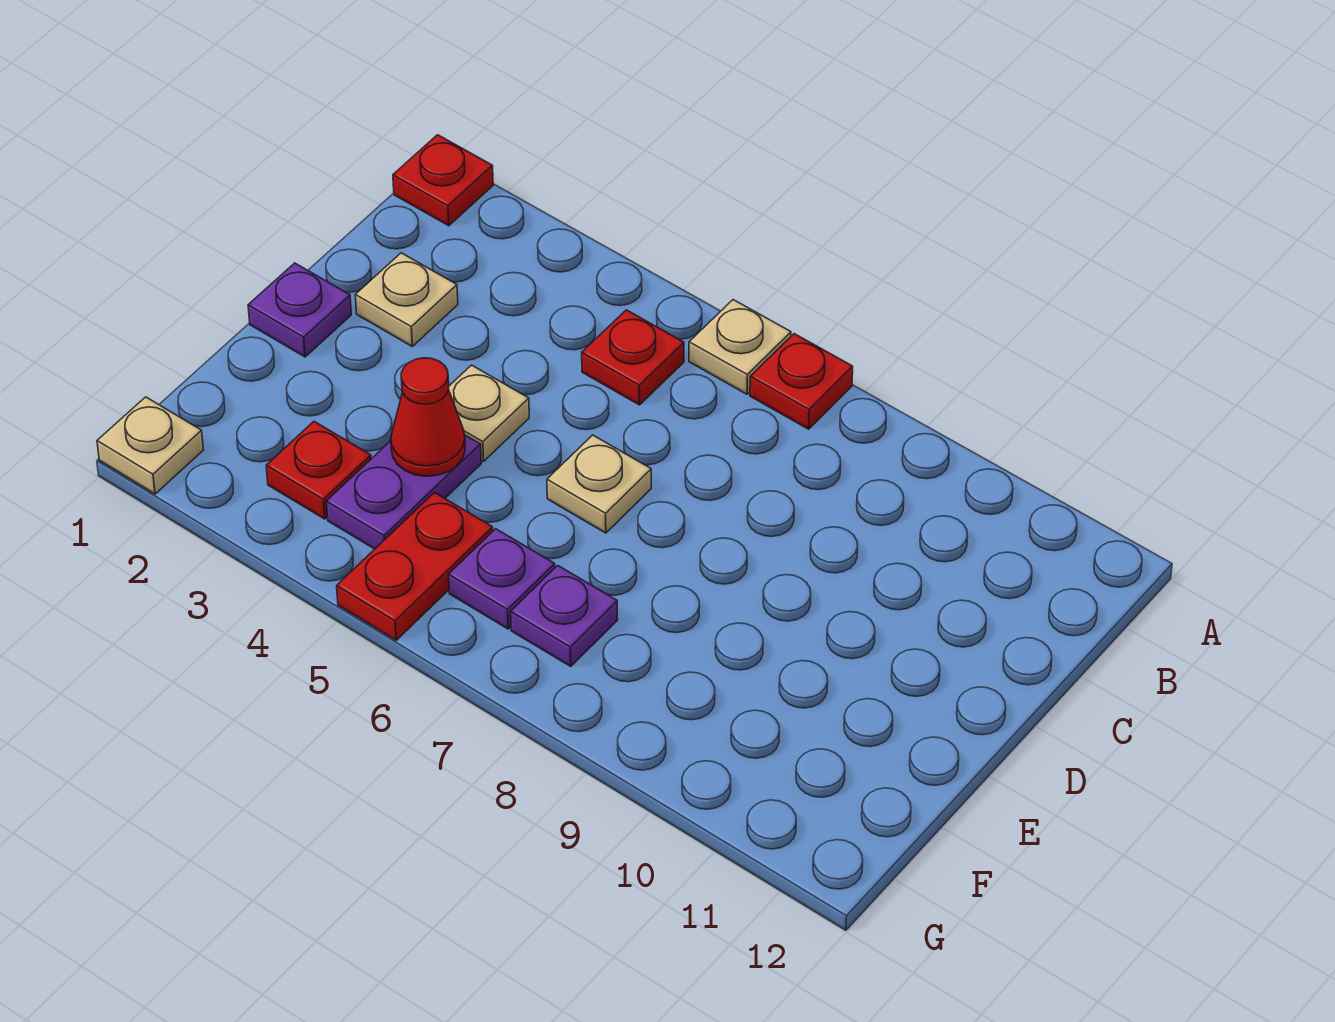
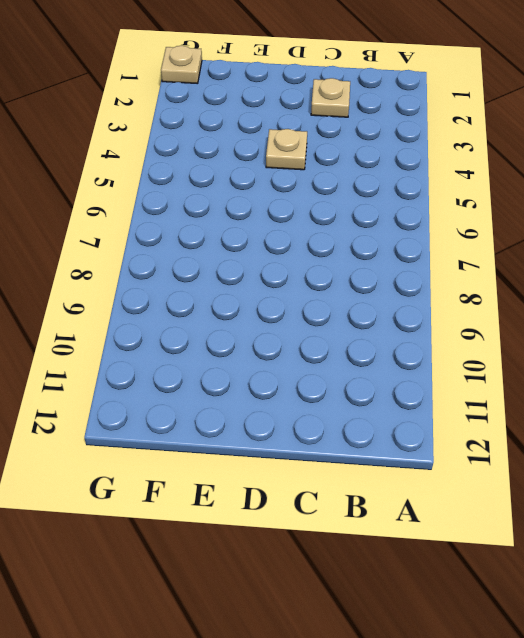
none -> red plate A1 level 1
none -> tan plate A6 level 1
none -> red plate A7 level 1

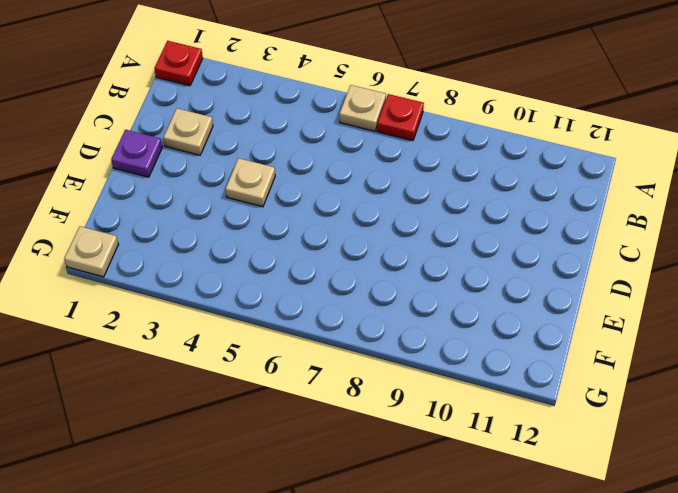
none -> red plate B5 level 1
none -> tan plate D6 level 1
none -> purple plate E4:F4 level 1

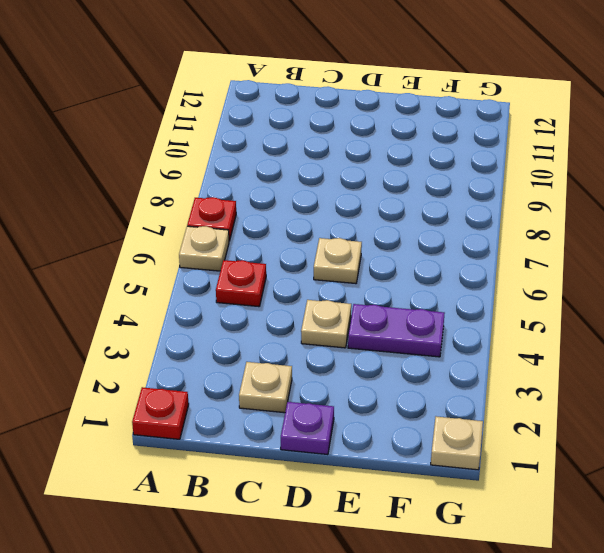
none -> red plate F3 level 1
none -> red plate F5:G5 level 1
none -> purple plate F6 level 1

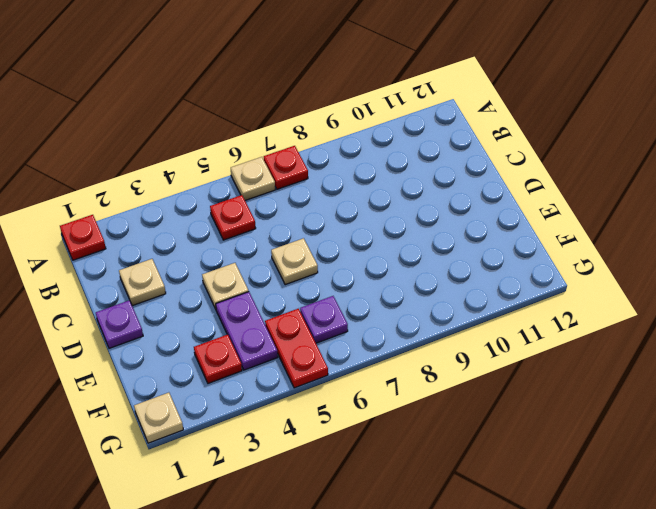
none -> purple plate F7 level 1
none -> red cone E4 level 2

